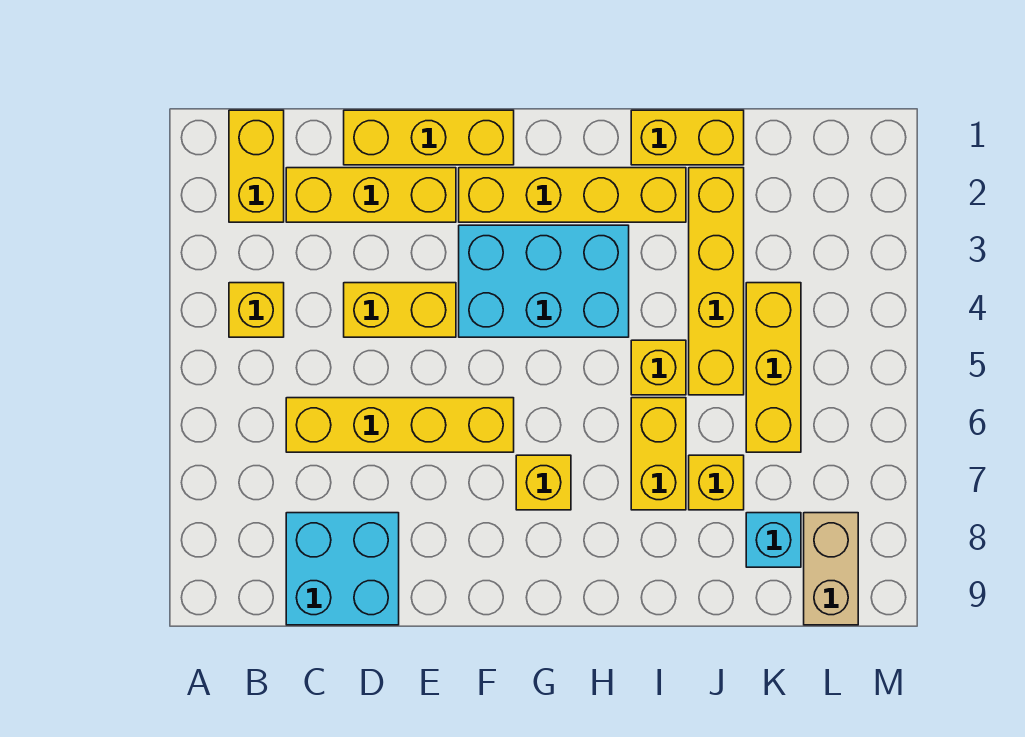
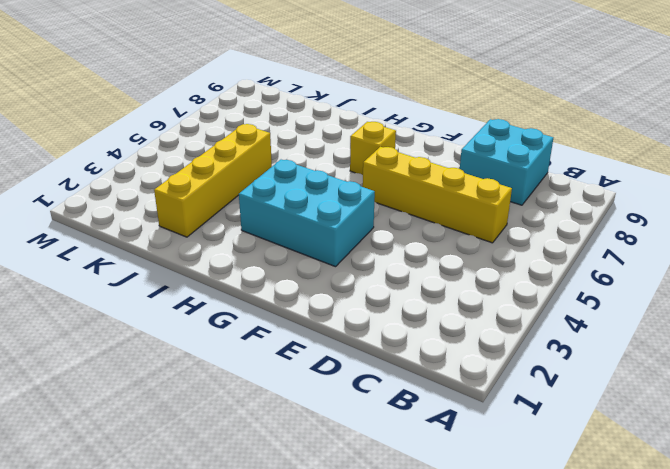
none -> yellow brick B1:B2 level 1
none -> yellow brick B4 level 1
none -> yellow brick C2:E2 level 1

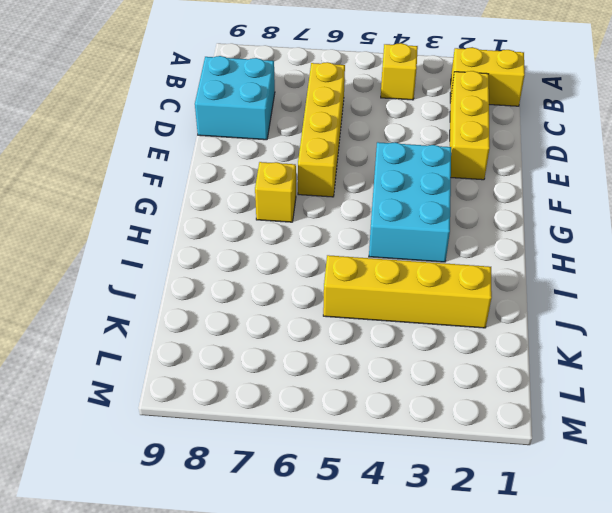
none -> yellow brick D1:F1 level 1
none -> yellow brick D4:E4 level 1
none -> yellow brick F2:I2 level 1

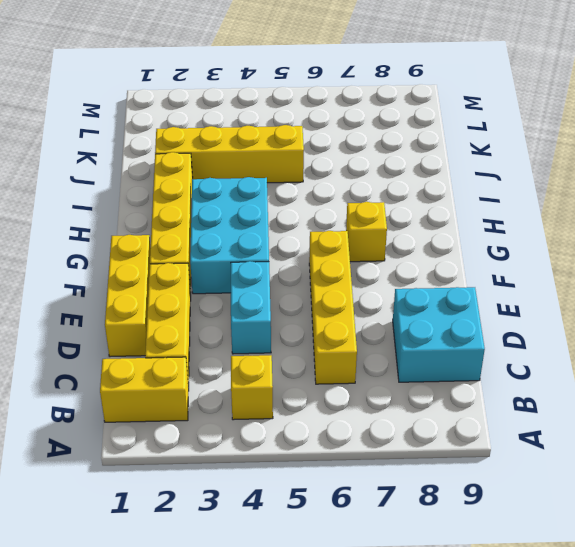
cyan brick D4:E4 level 1 -> yellow brick D4:E4 level 1
none -> yellow brick I1:J1 level 1
none -> yellow brick I5 level 1
none -> yellow brick I6:I7 level 1

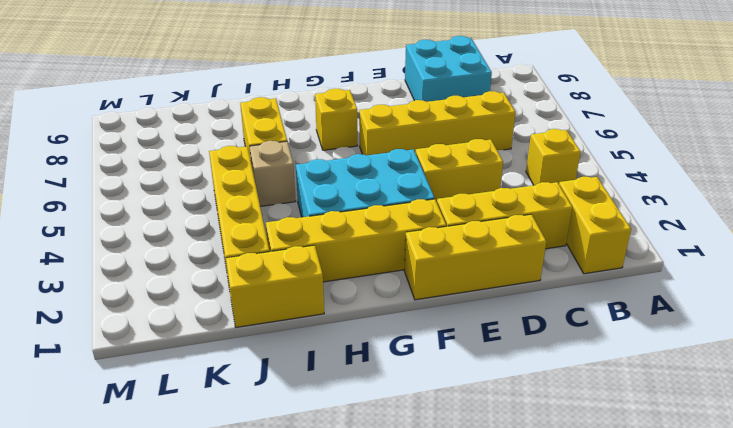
tan brick I5 level 1 -> yellow brick I5 level 1
none -> yellow brick J7 level 1
none -> yellow brick K4:K6 level 1
none -> cyan brick K8 level 1

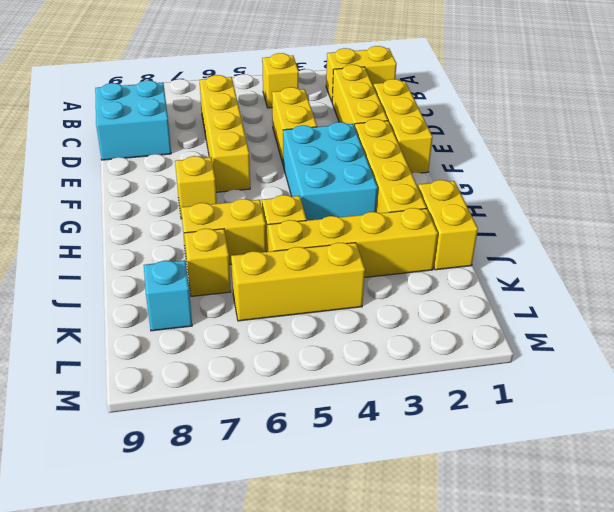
none -> tan brick L8:L9 level 1

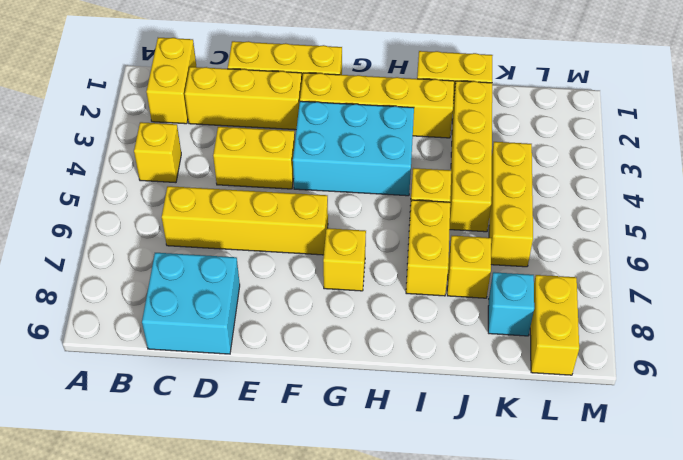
yellow brick L8:L9 level 1 -> tan brick L8:L9 level 1

